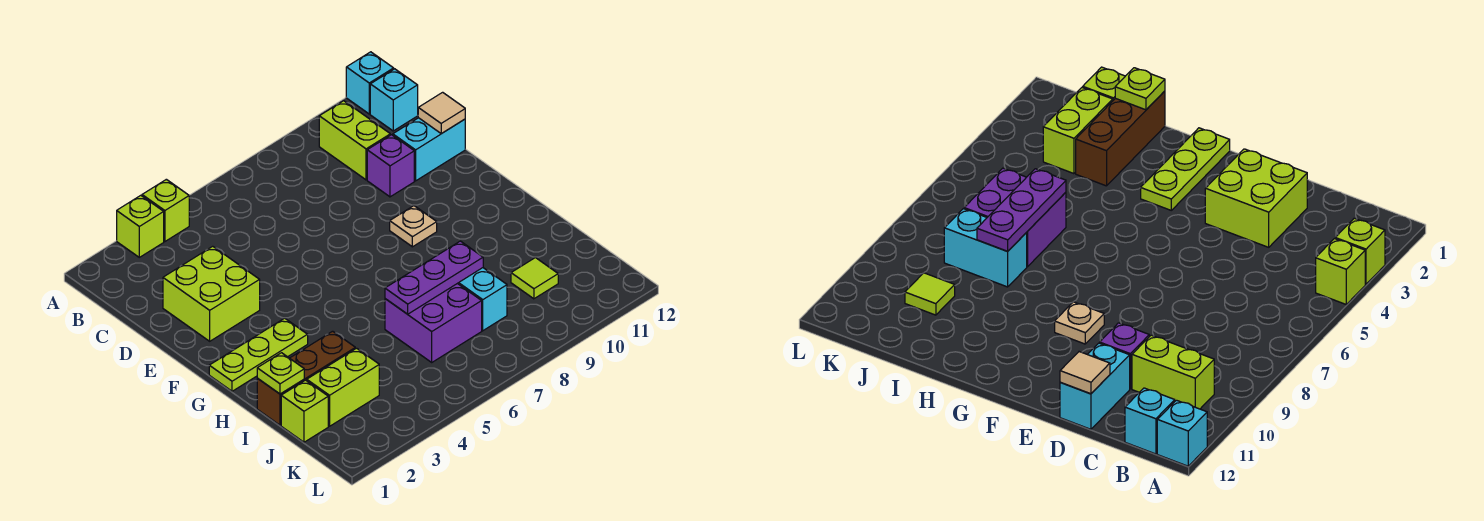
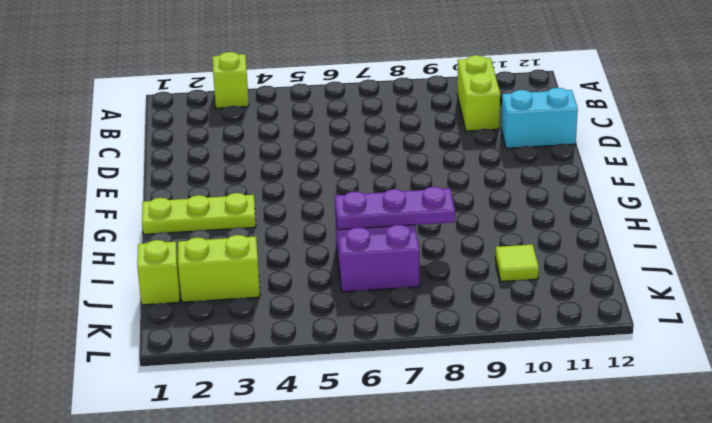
none -> lime brick A4 level 1
none -> cyan brick A12 level 1
none -> cyan brick B12 level 1

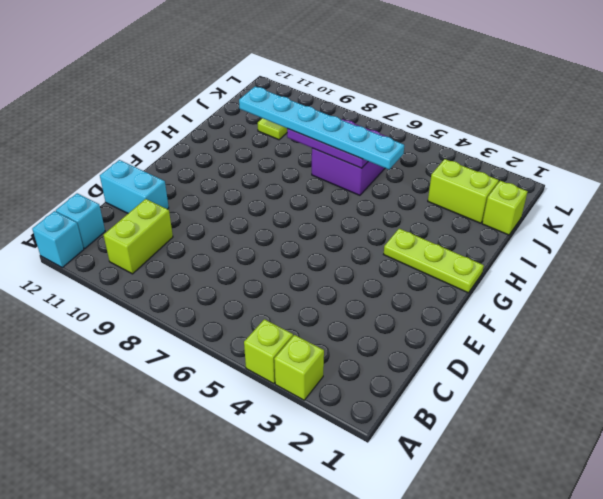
cyan plate I5:I10 level 3 -> none
none -> lime brick D2:E3 level 1
none -> purple brick D10 level 1
none -> tan plate F9 level 1

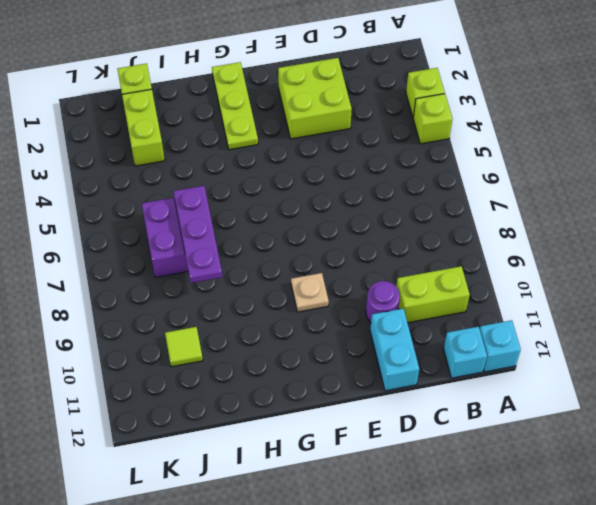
purple round brick D10 level 1 -> purple brick D10 level 1
none -> brown brick I1:I3 level 1
none -> cyan brick I8:J8 level 1
none -> tan tile D12 level 2

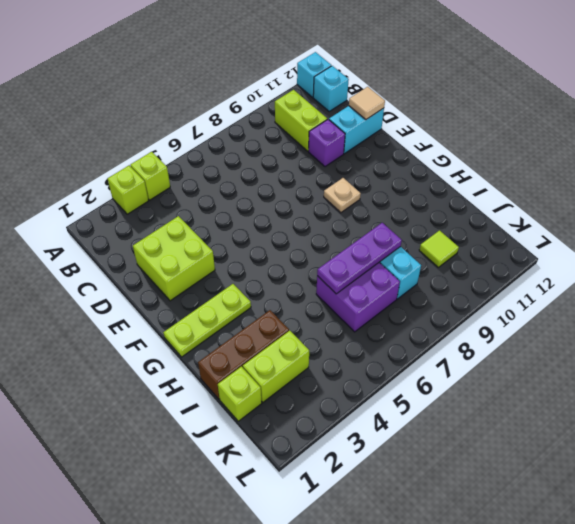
none -> lime plate I1 level 2

